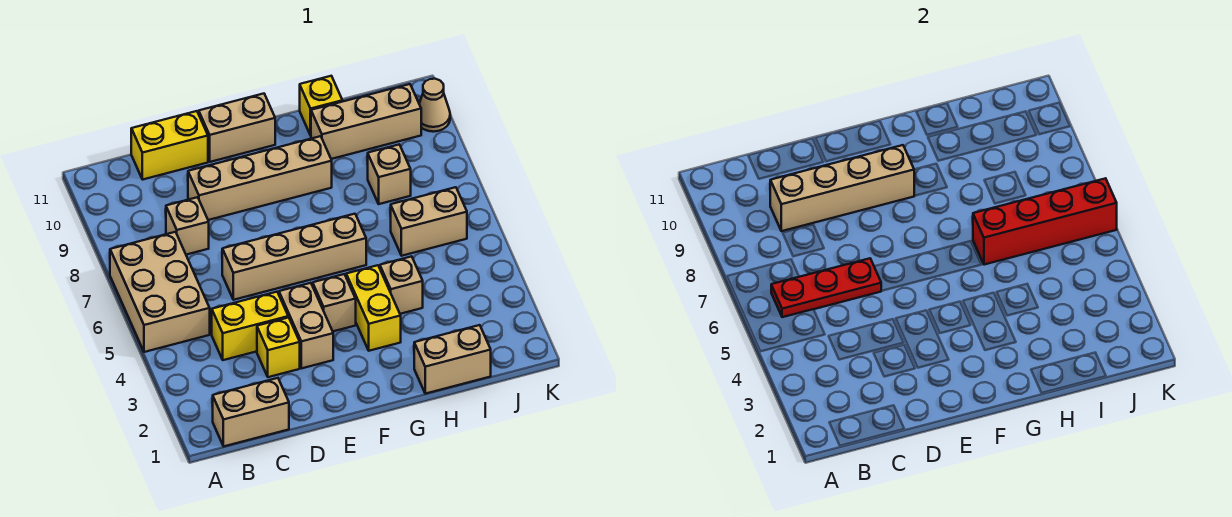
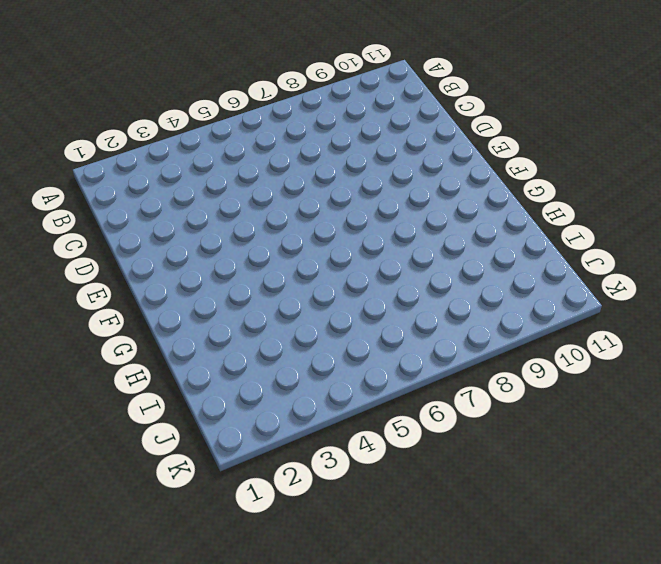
none -> tan brick A5:B7 level 1
none -> tan brick B1:C1 level 1
none -> yellow brick C4:D4 level 1

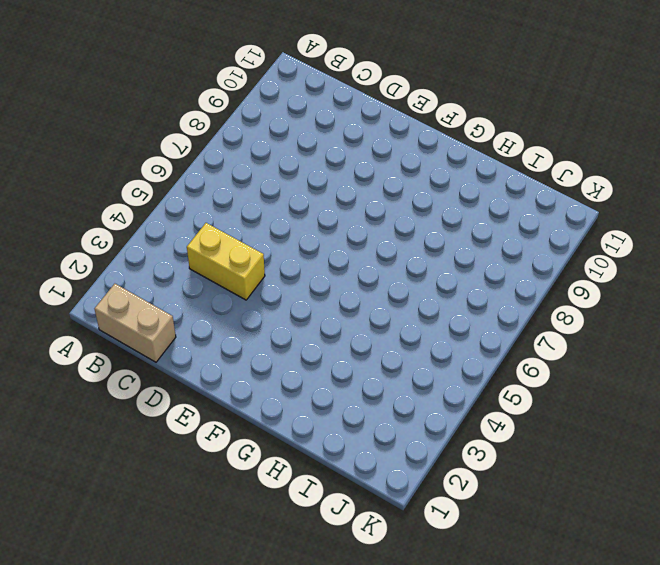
none -> tan brick A5:B7 level 1
none -> tan brick C8 level 1
none -> yellow brick C11:D11 level 1

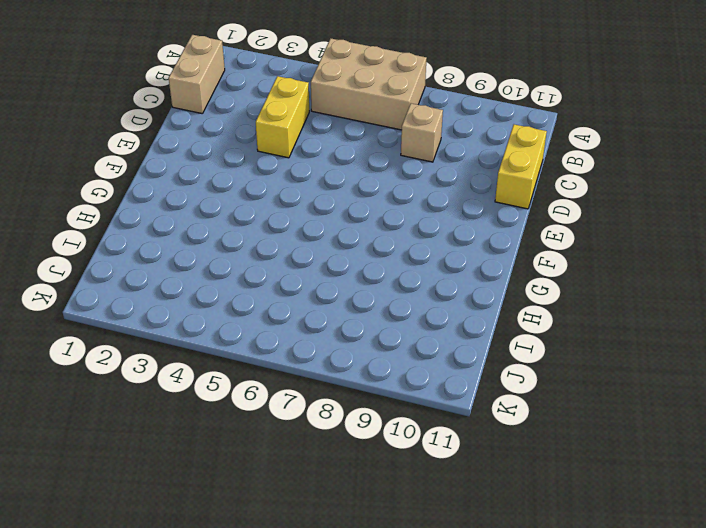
none -> yellow brick D3 level 1
none -> tan brick D6:G6 level 1
none -> tan brick D9:G9 level 1

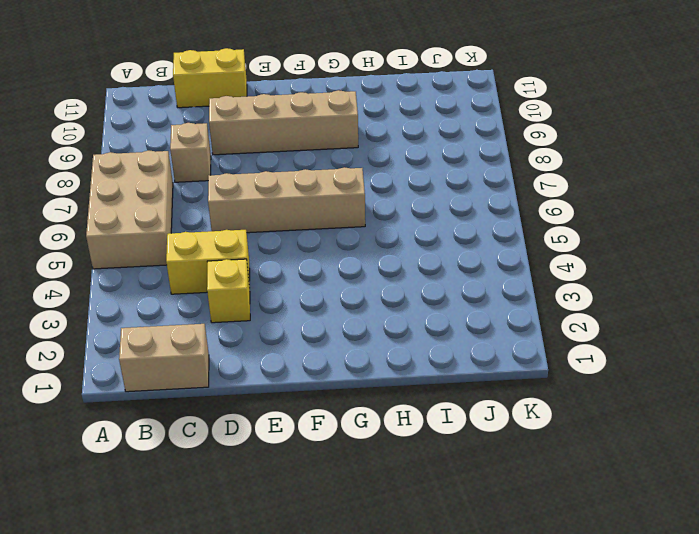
none -> tan brick E3:E4 level 1
none -> tan brick E11:F11 level 1
none -> tan brick F4 level 1

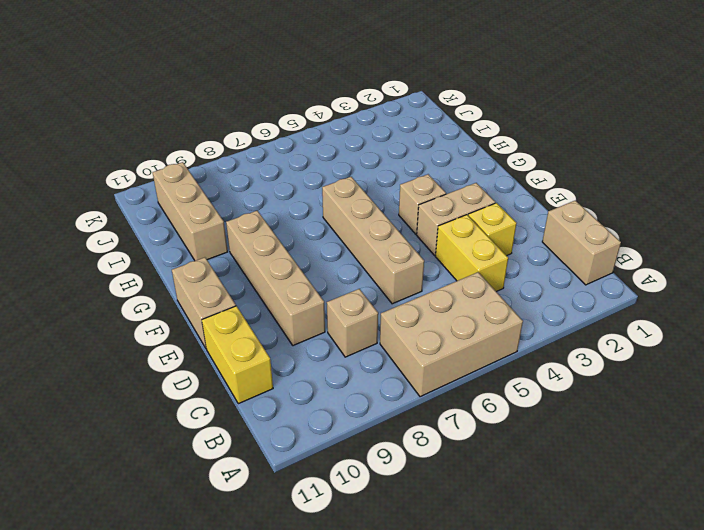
none -> yellow brick G3:G4 level 1
none -> tan brick H1:I1 level 1
none -> tan brick H4 level 1

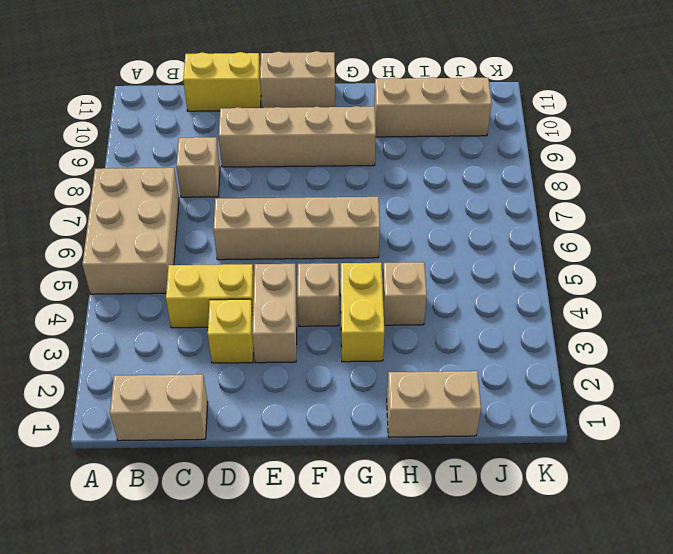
none -> yellow brick H11 level 1
none -> tan brick I6:J6 level 1
none -> tan brick I8 level 1

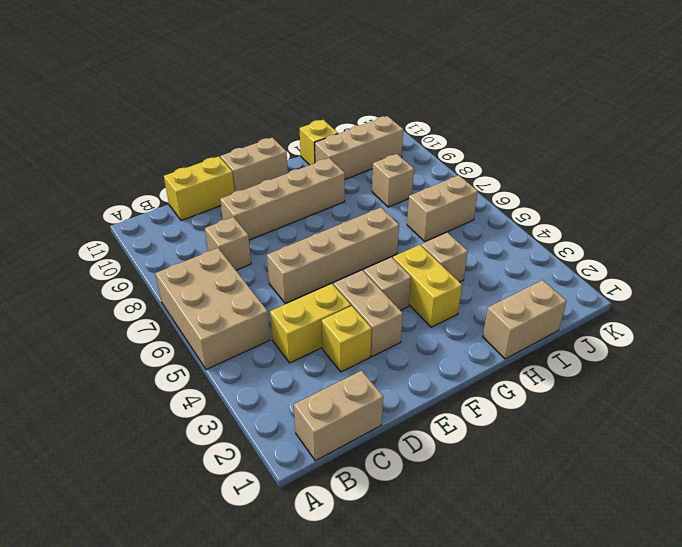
none -> tan cone K10 level 1
none -> red plate B6:D6 level 2
none -> tan brick C9:F9 level 2

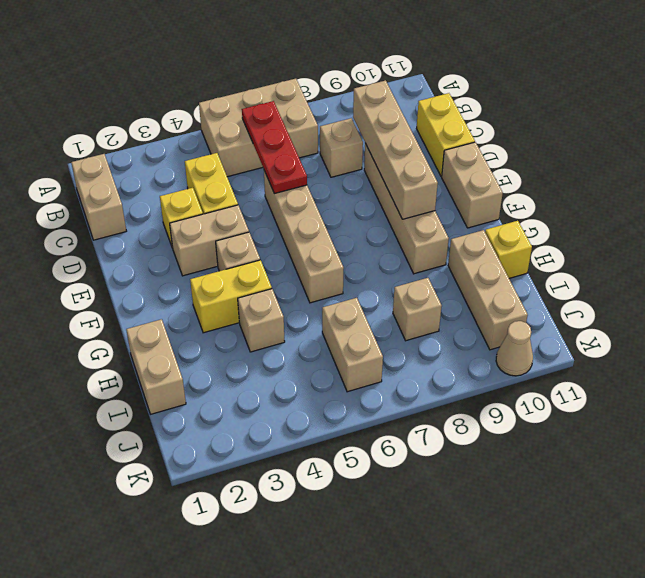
none -> red brick H6:K6 level 2

